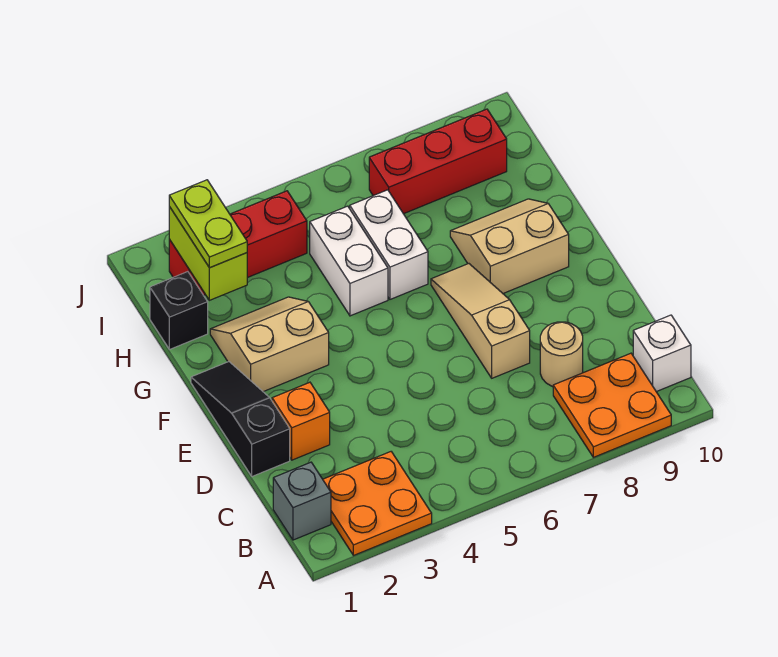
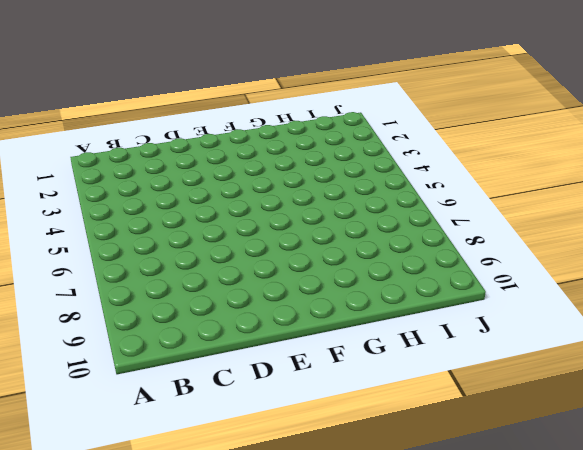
none -> orange plate A2:B3 level 1
none -> orange plate A8:B9 level 1
none -> grey brick B1 level 1

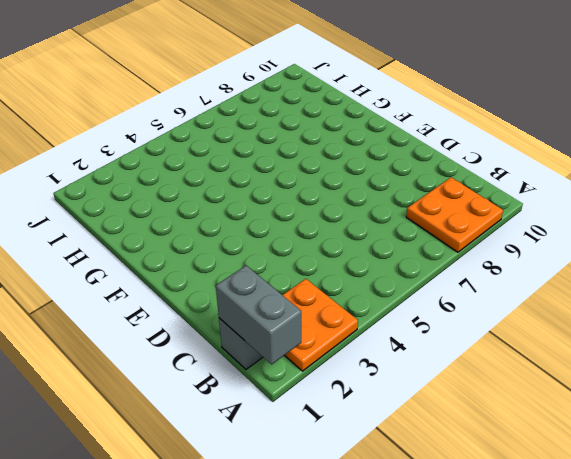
grey brick A1:B1 level 2 -> none
none -> white brick B10 level 1
none -> tan round brick C8 level 1
none -> black slope D1:F1 level 1 top D

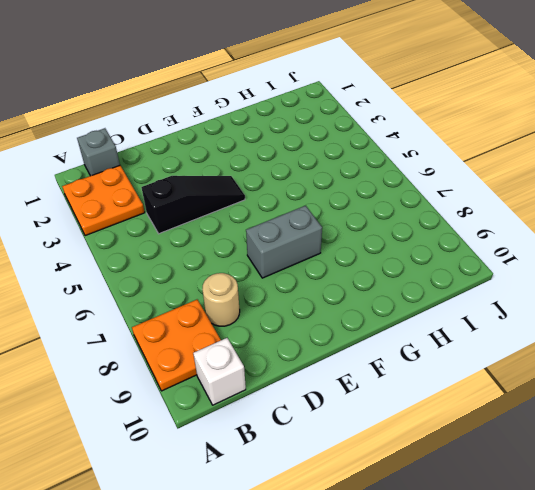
black slope C4:E4 level 1 top C -> black slope D1:F1 level 1 top D
grey brick E7:F7 level 1 -> tan slope D7:F7 level 1 top D
none -> orange brick D2 level 1
none -> tan slope F2:G3 level 1 top F
none -> tan slope F8:G9 level 1 top F

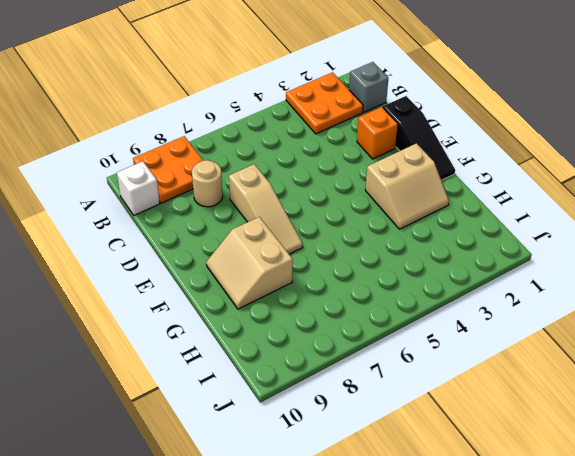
tan slope F8:G9 level 1 top 8 -> tan slope F8:G9 level 1 top F
none -> white brick G5:H5 level 1
none -> white brick G6:H6 level 1
none -> black brick H1 level 1

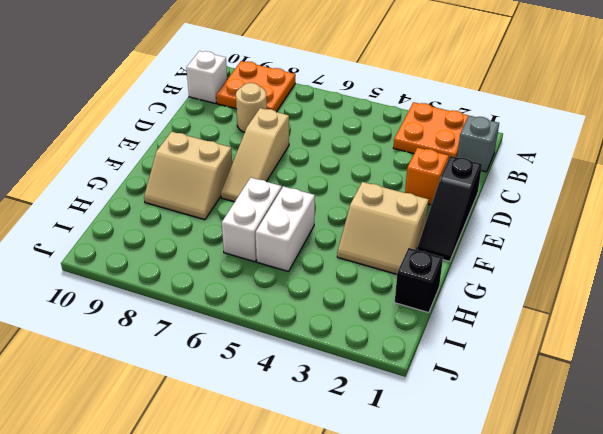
none -> red brick I2:I4 level 1
none -> red brick I7:I9 level 1
none -> lime brick H2:I2 level 2

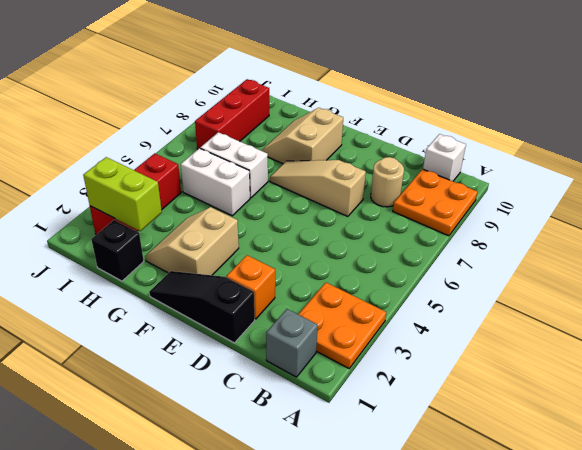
none -> lime plate H2:I2 level 3

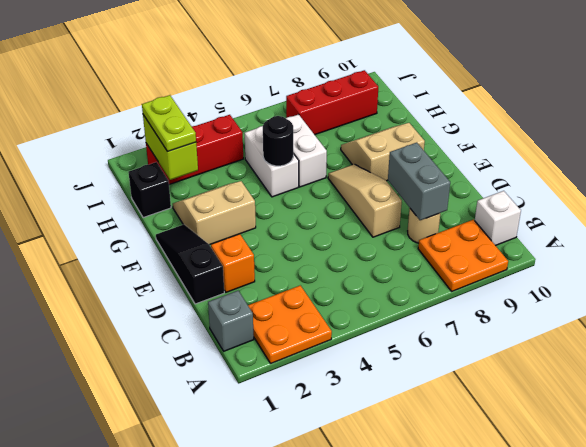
grey brick C8:D8 level 2 -> none
black round brick G5 level 2 -> none

